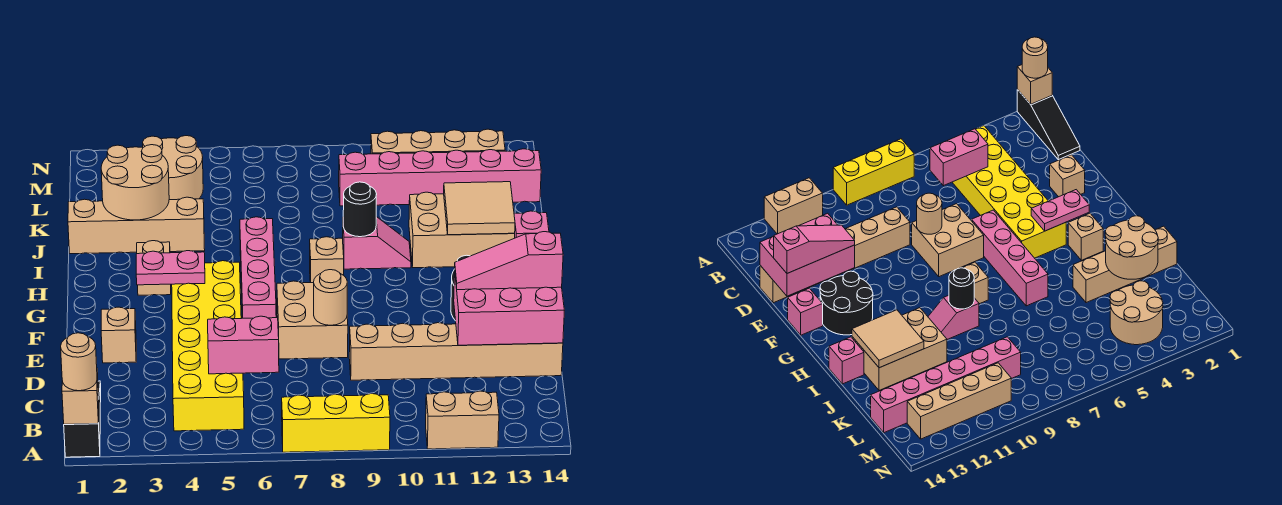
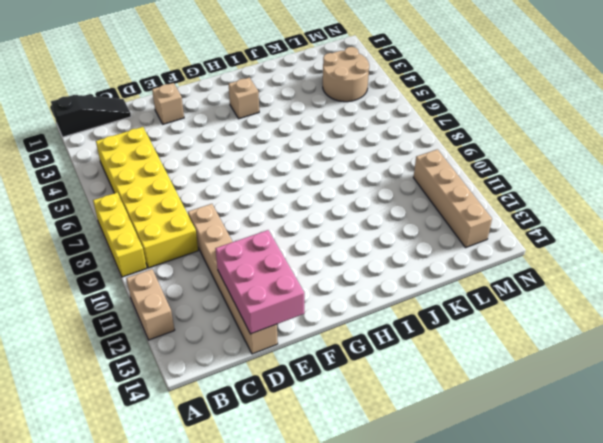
yellow brick B4:C9 level 1 -> yellow brick B4:G5 level 1
none -> tan brick E7:F8 level 1
none -> pink brick F6:I6 level 1
none -> black round brick F12:G13 level 1

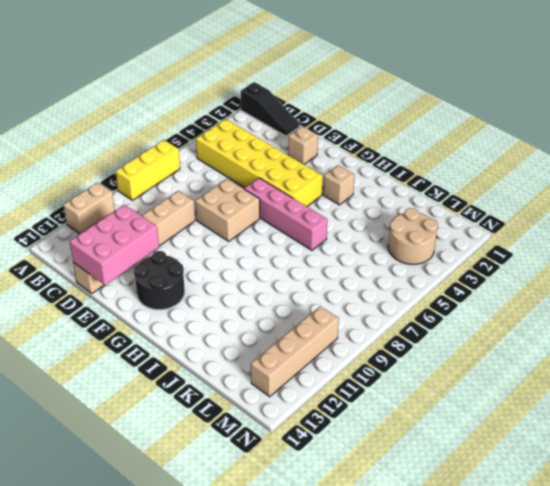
none -> pink brick F14 level 1
none -> tan brick H8 level 1
none -> pink slope I9:I10 level 1 top 9

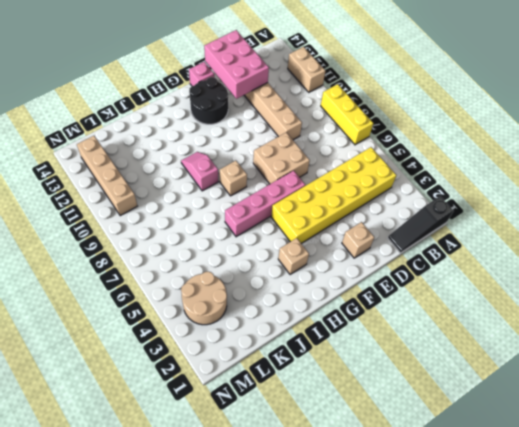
none -> tan brick I11:J13 level 1
none -> pink brick I14 level 1
none -> tan brick J1:J4 level 1

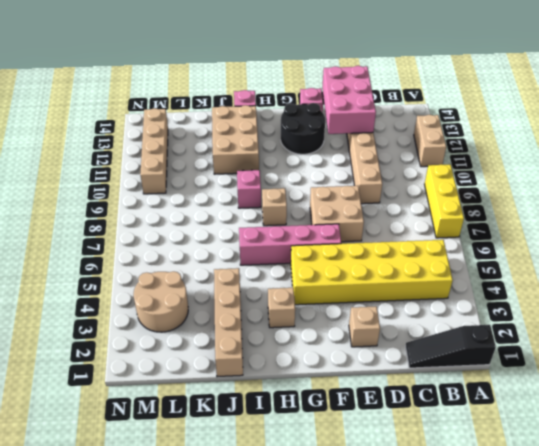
none -> pink brick L9:L14 level 1
none -> tan brick A1 level 2
none -> pink brick C5:C6 level 2

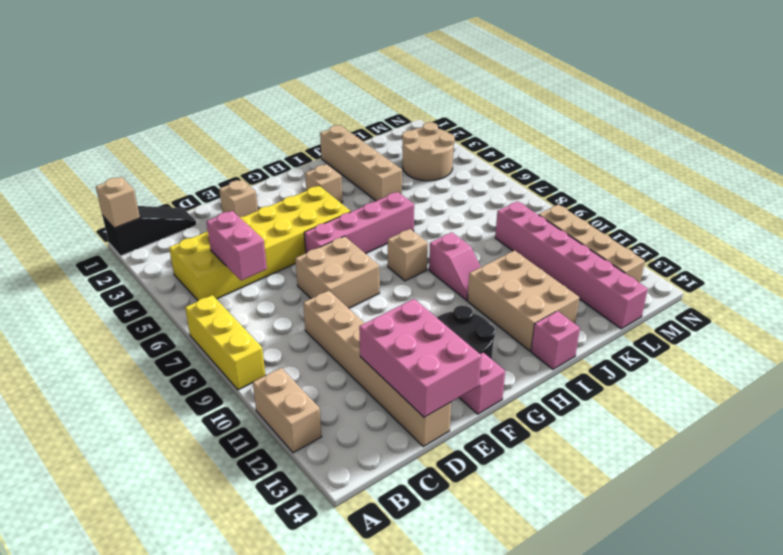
none -> tan round brick E8 level 2
none -> pink plate G3:G4 level 2
none -> black round brick I9 level 2

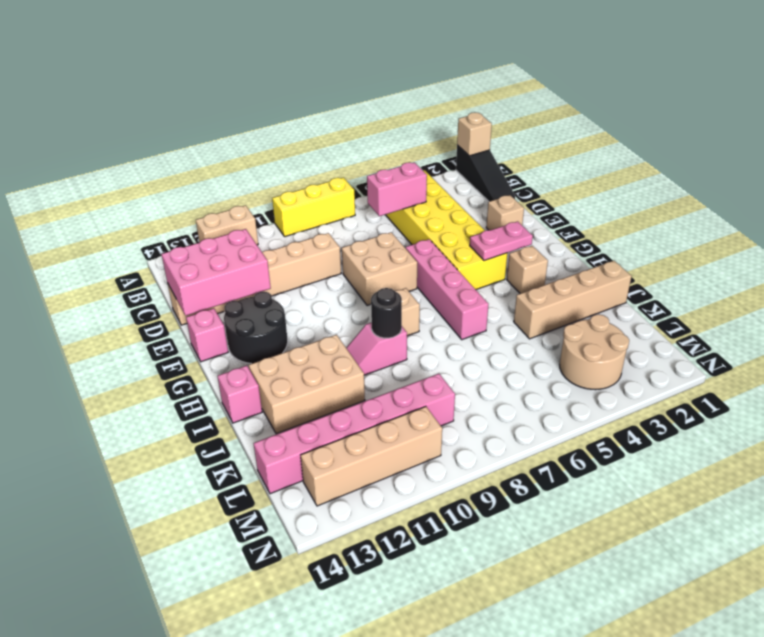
none -> tan round brick E8 level 2
none -> tan tile I12:J13 level 2
none -> tan round brick J2:K3 level 2

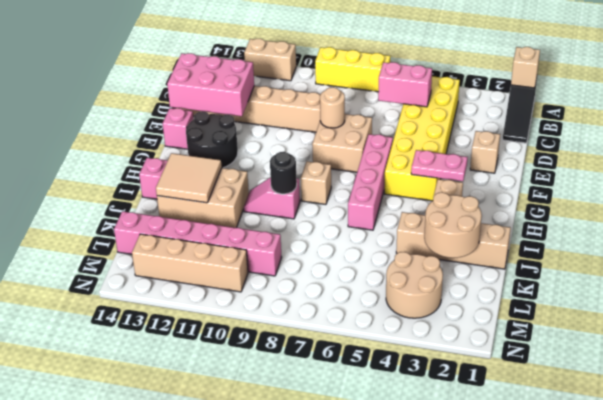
none -> tan round brick A1 level 3
none -> pink slope E12:E14 level 3 top 14

